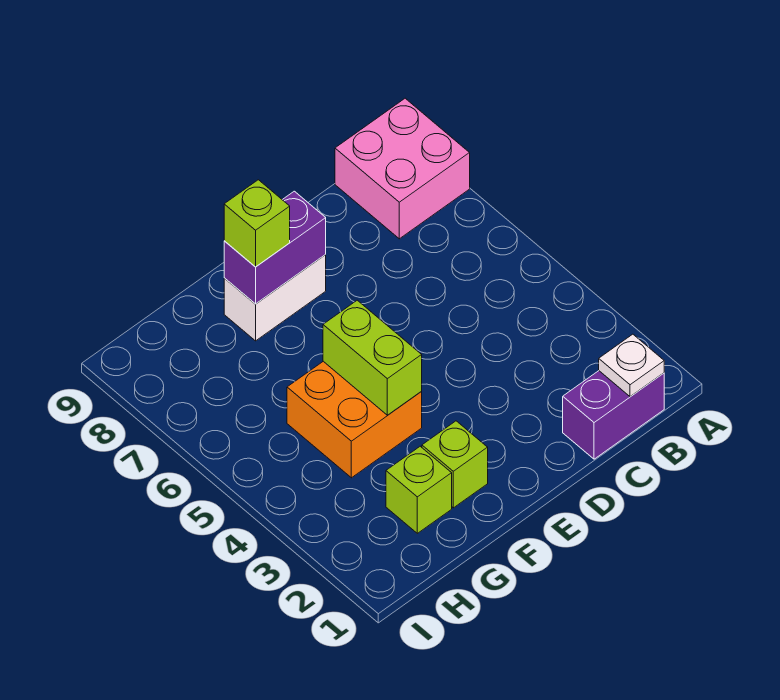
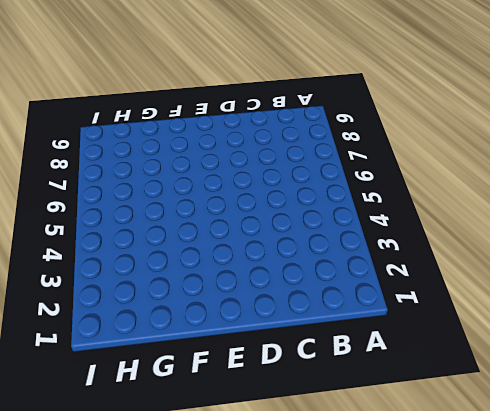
none -> pink brick A8:B9 level 1
none -> purple brick B1:C1 level 1

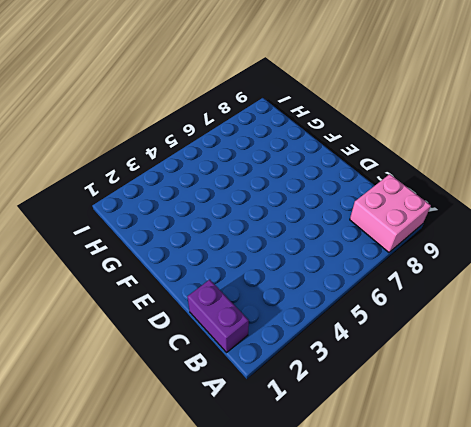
none -> white brick E8:F8 level 1
none -> lime brick F2 level 1

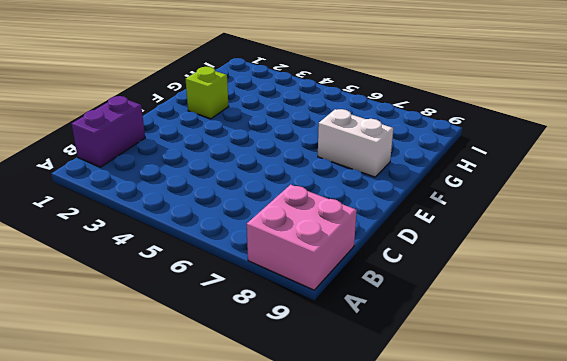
white brick F7:F8 level 1 -> white brick E8:F8 level 1
none -> orange brick F4:G5 level 1
none -> lime brick G2 level 1

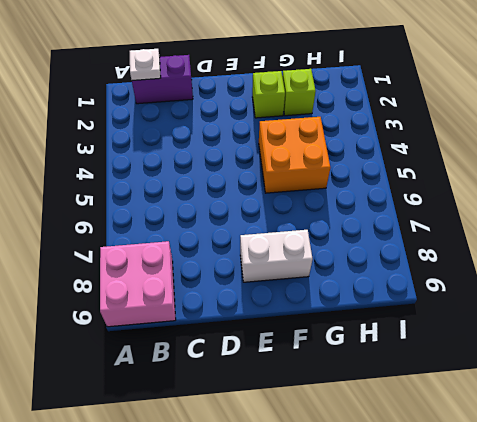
none -> purple brick E8:F8 level 2
none -> lime brick F4:F5 level 2

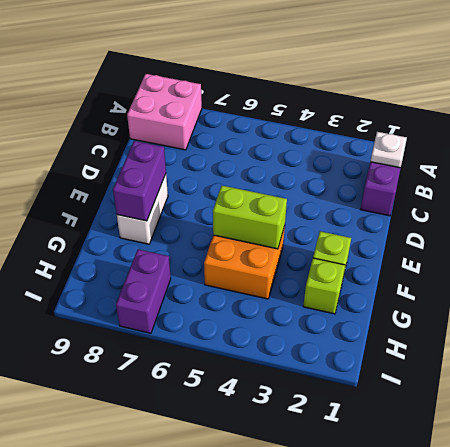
purple brick H7:I7 level 1 -> none
none -> lime brick F8 level 3

